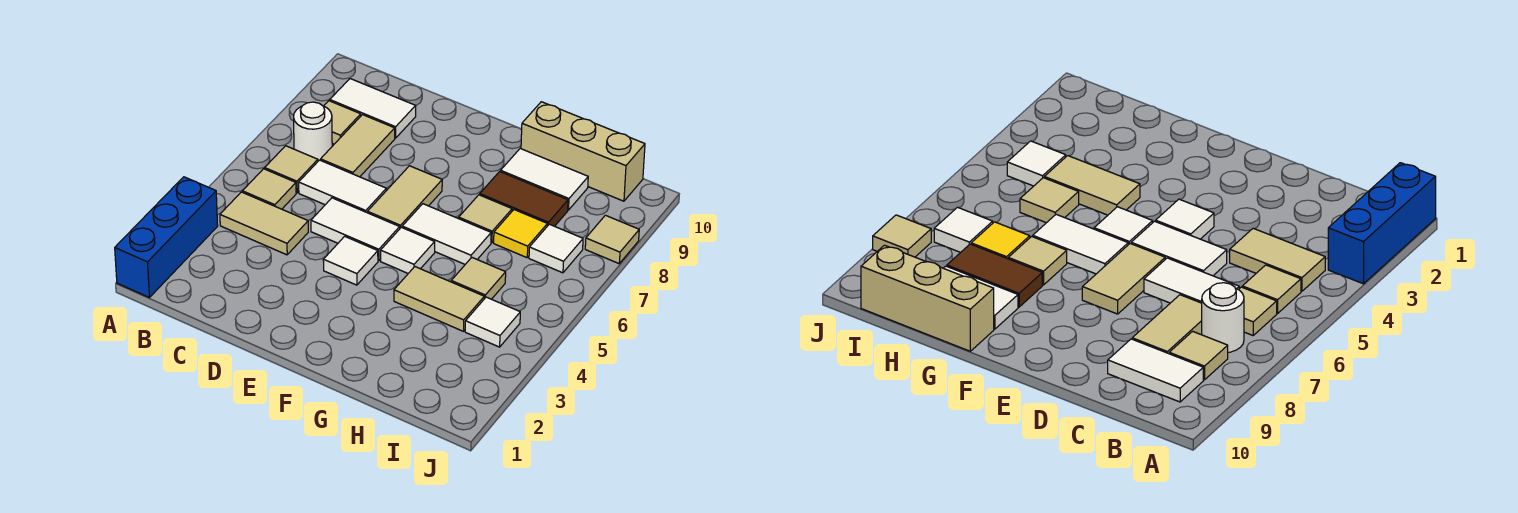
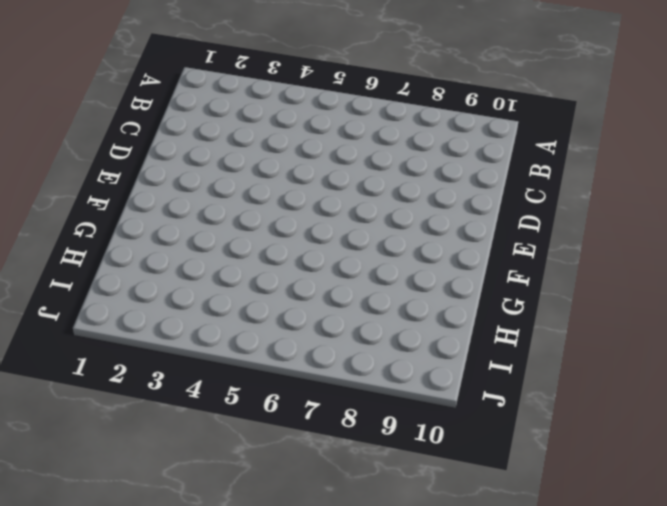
none -> blue brick A1:A3 level 1
none -> tan tile B4:C4 level 1
none -> tan tile B5 level 1

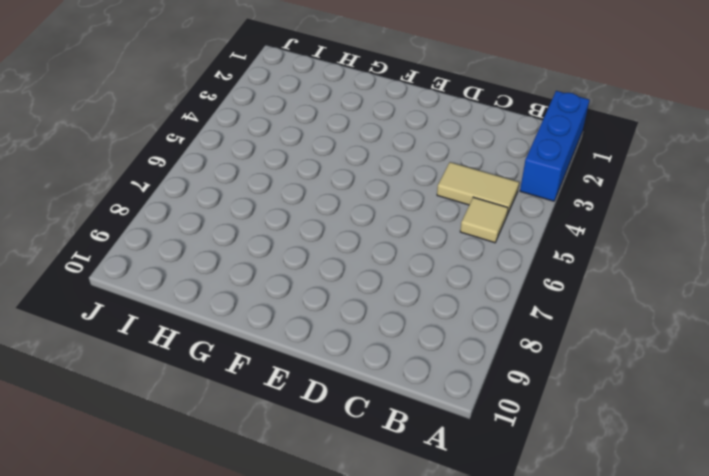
none -> tan tile B6 level 1
none -> white round brick B7 level 1
none -> tan tile B8 level 1

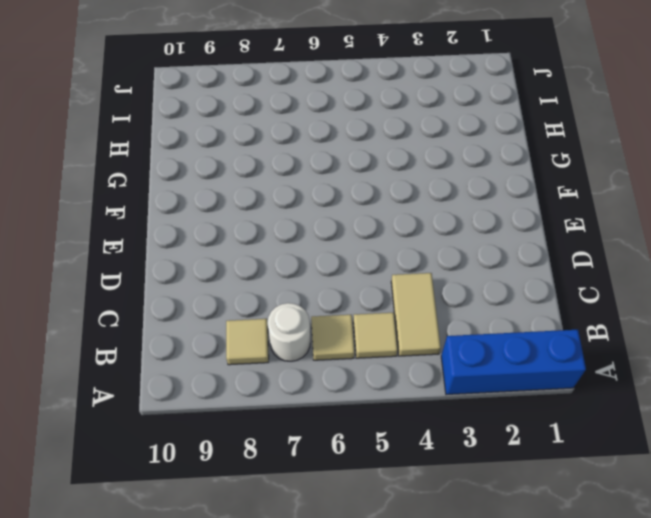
none -> white tile B9:C9 level 1
none -> white tile C6:D6 level 1
none -> tan tile C7:C8 level 1

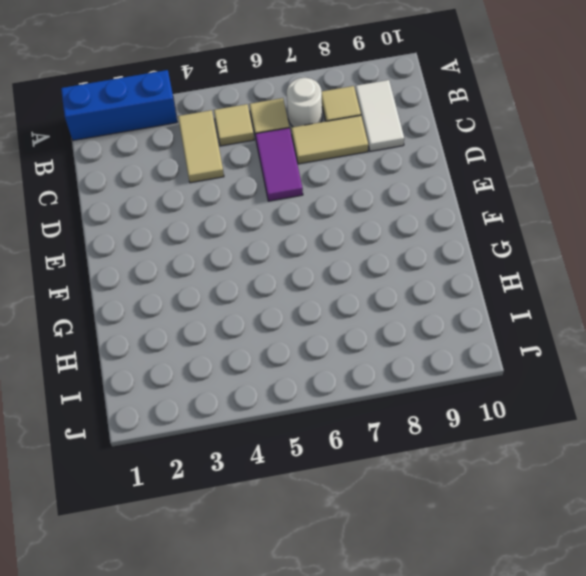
purple tile C6:D6 level 1 -> white tile C6:D6 level 1
none -> white tile D5:E5 level 1
none -> white tile E4 level 1
none -> tan tile E6:E7 level 1

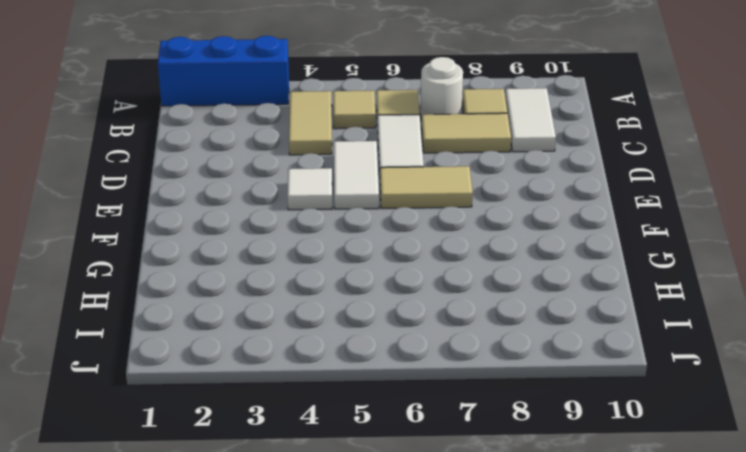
none -> white tile F5 level 1
none -> white tile F6:G6 level 1
none -> tan tile G4:H4 level 1

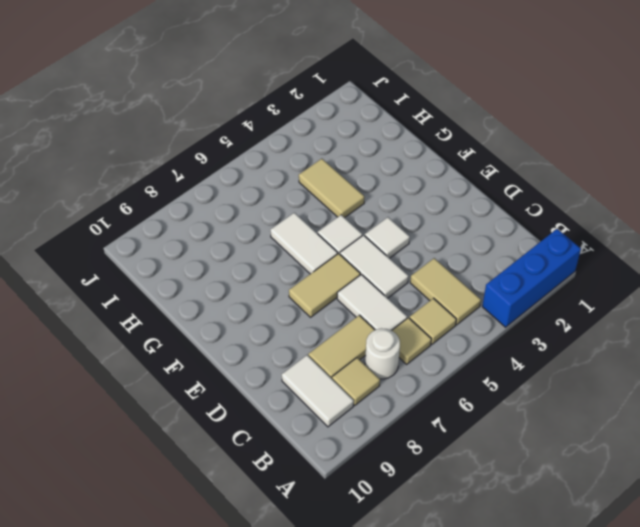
none -> tan tile G7 level 1
none -> brown tile G8:H8 level 1
none -> white tile G9:H9 level 1

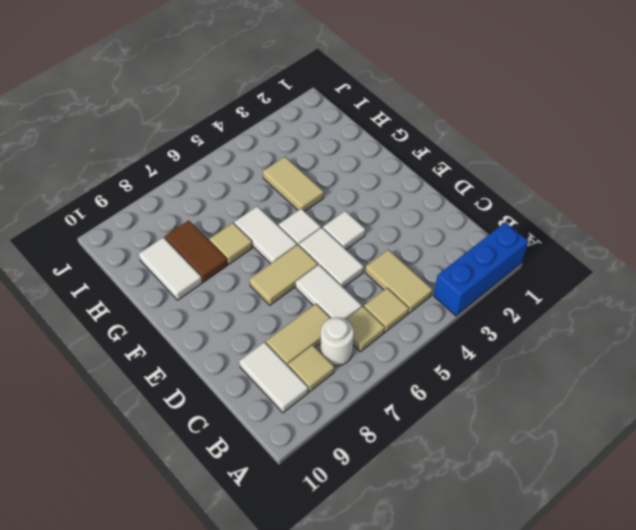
none -> tan brick G10:I10 level 1
none -> tan tile H5 level 1
none -> yellow tile H7 level 1

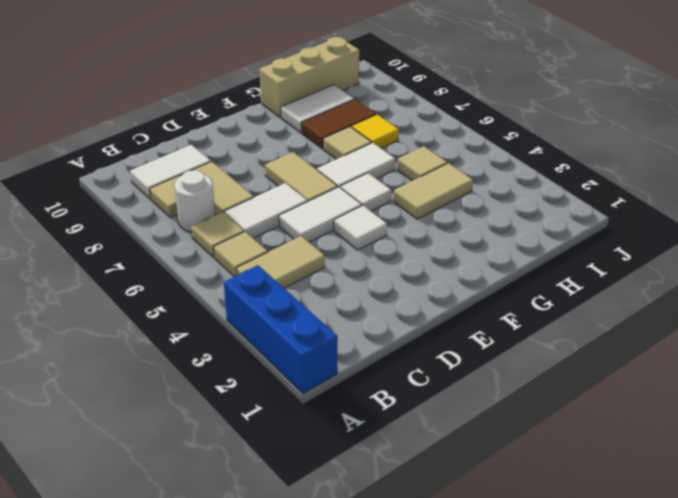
none -> white tile I4 level 1
none -> white tile I7 level 1
none -> tan tile J8 level 1

